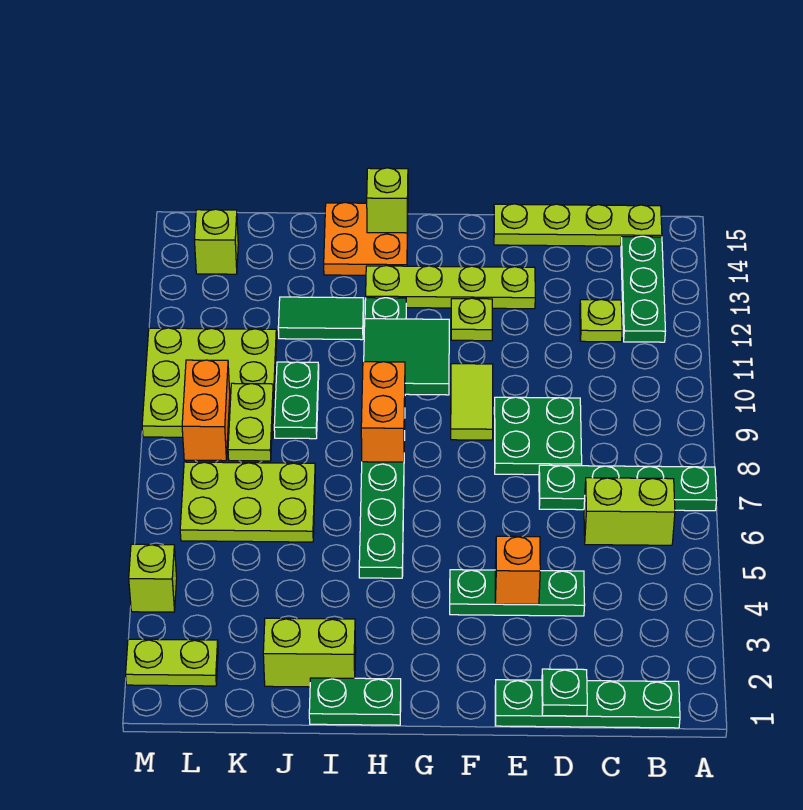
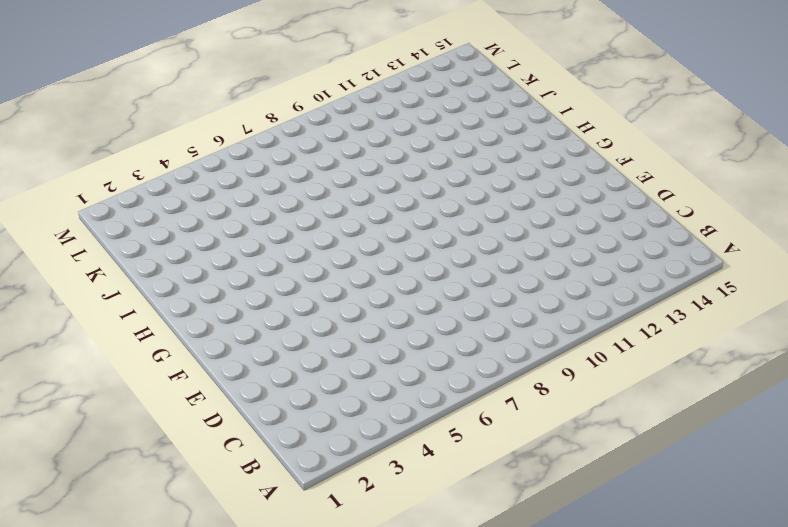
none -> green plate A7:D7 level 1
none -> green plate B1:E1 level 1
none -> lime brick B6:C6 level 1

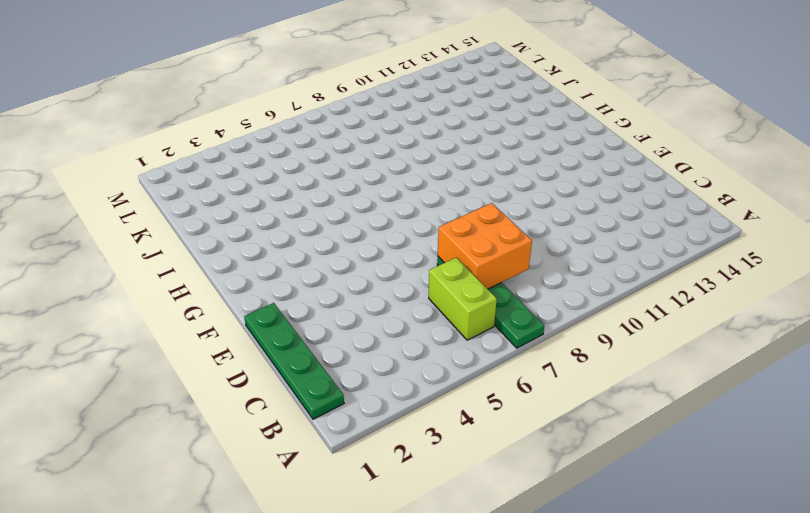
orange brick C7:D8 level 2 -> none
none -> green plate B12:B14 level 1
none -> lime plate B15:E15 level 1
none -> lime plate C12 level 1

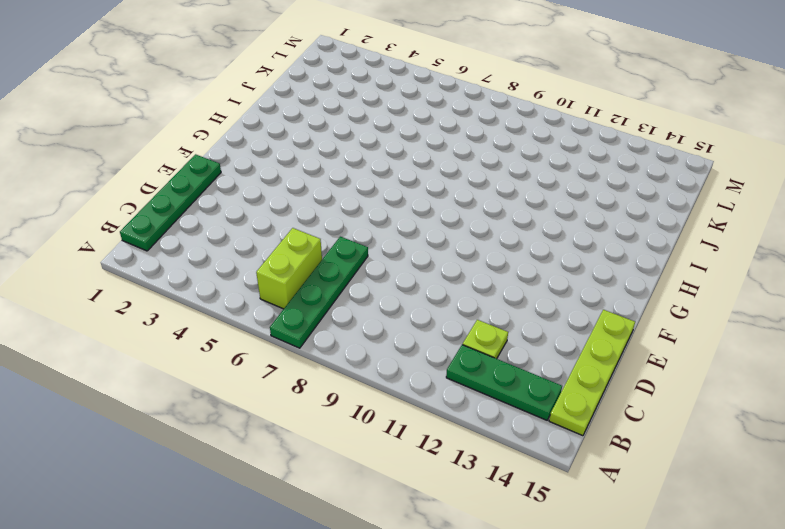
none -> green plate D4:F4 level 1
none -> green plate D8:E9 level 1
none -> lime plate E13:H13 level 1

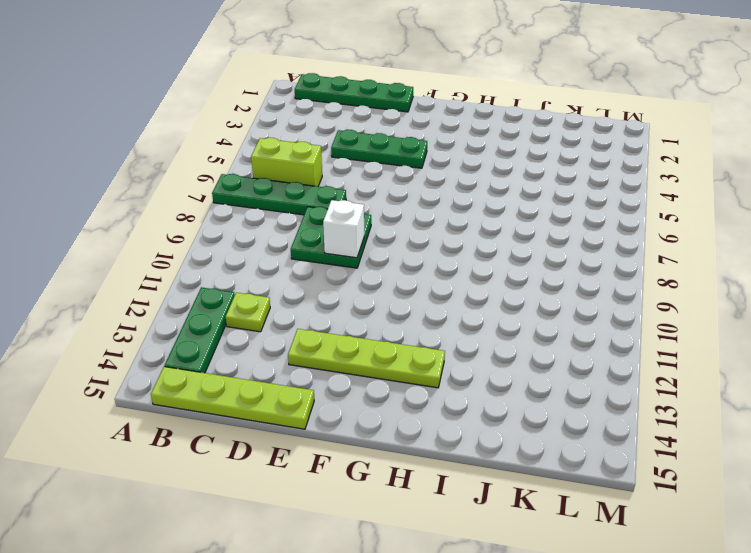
white brick E9 level 2 -> none
none -> lime tile F9:F10 level 1
none -> lime plate F12 level 1
none -> green plate H1:I1 level 1

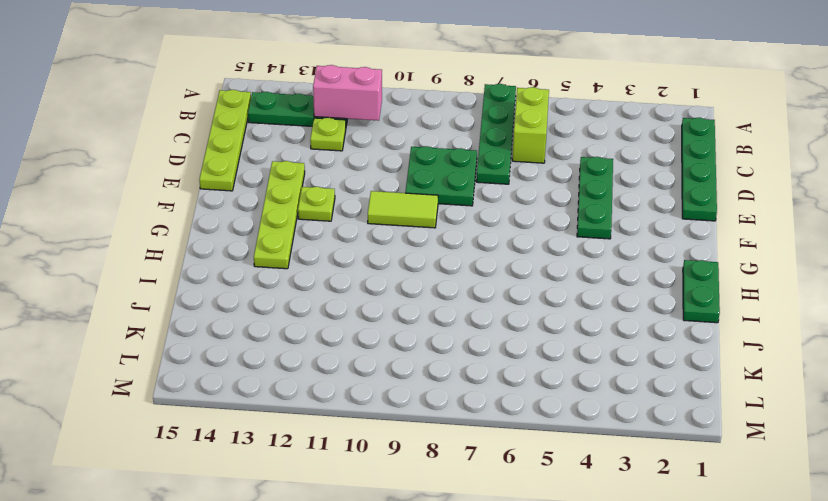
pink brick B11:B12 level 2 -> none
none -> green plate H5:H12 level 1
none -> orange plate H14:I15 level 1
none -> lime brick I2:J2 level 1

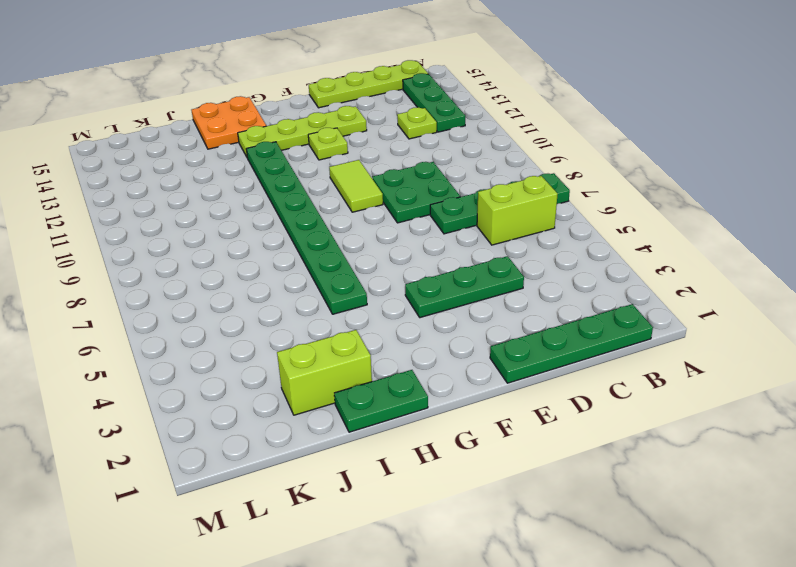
none -> green tile I12:J12 level 1
none -> lime plate J6:L7 level 1
none -> green plate J9:J10 level 1

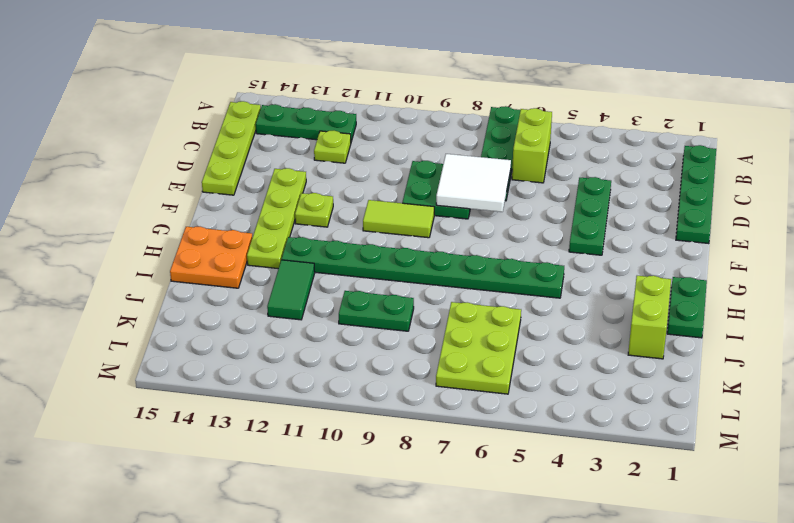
white tile D7:E8 level 2 -> none
none -> lime plate K9:M11 level 1
none -> lime plate L2:M2 level 1
none -> lime brick L14 level 1

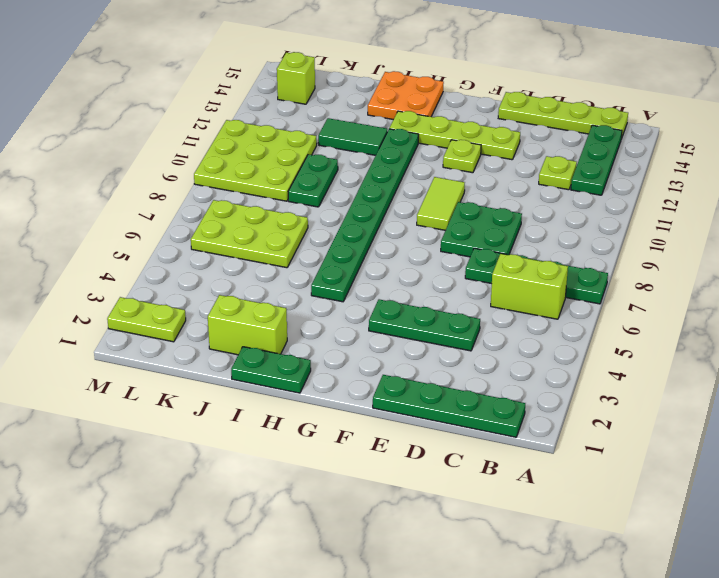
none -> lime brick M4 level 1
none -> green plate D1 level 2
none -> orange brick E4 level 2

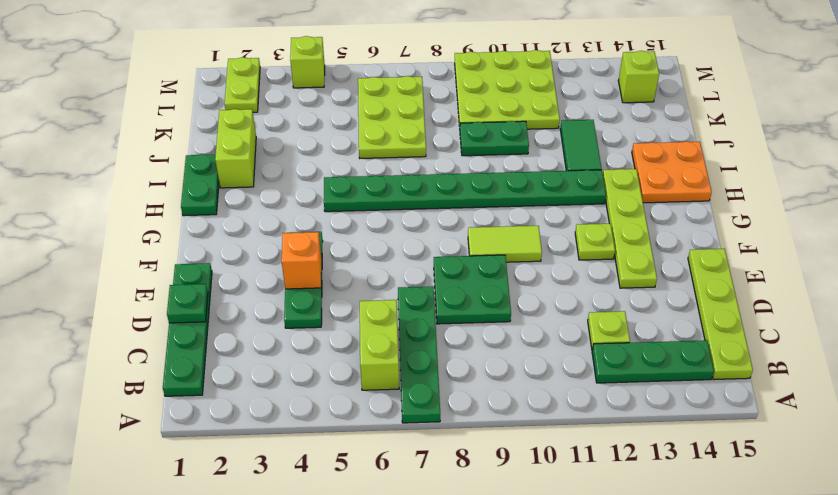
none -> green tile G10:H11 level 2
none -> orange brick H8:H9 level 2
none -> lime brick H15 level 2

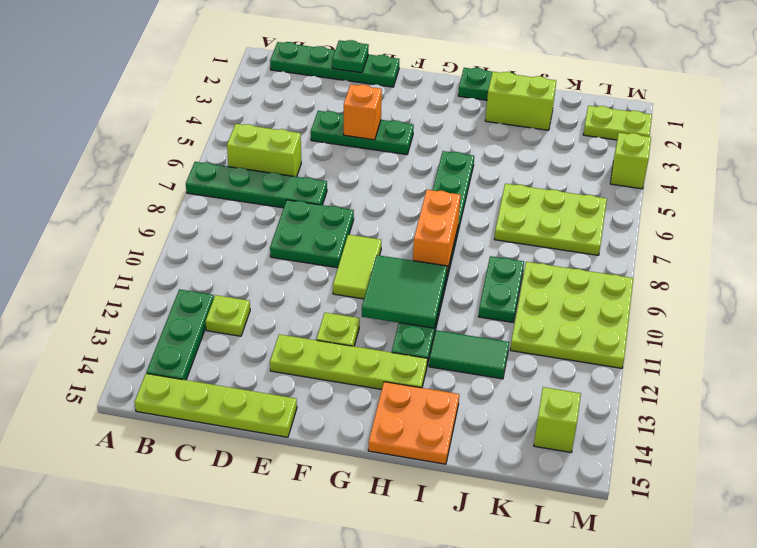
none -> lime brick H15 level 2
none -> lime plate K8:K9 level 2
none -> orange brick L8:L9 level 2

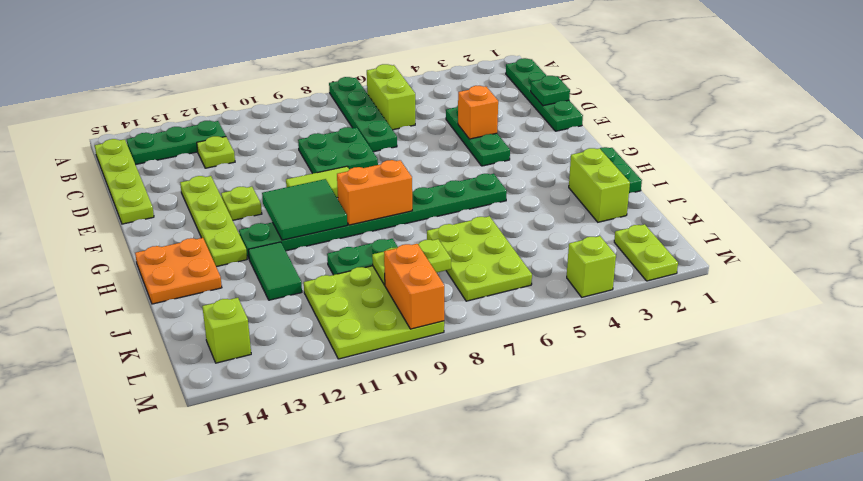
orange brick L9:M9 level 2 -> orange brick L8:L9 level 2
none -> lime brick H15 level 2

